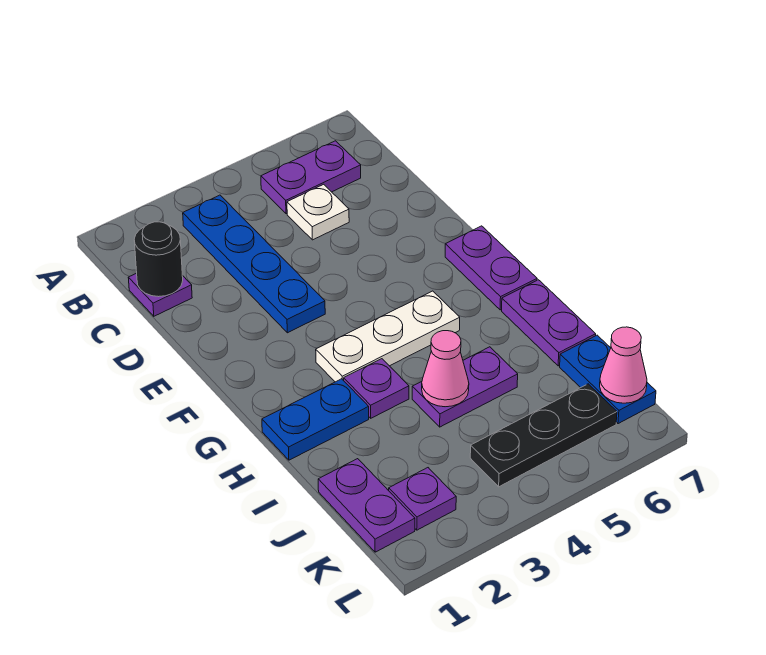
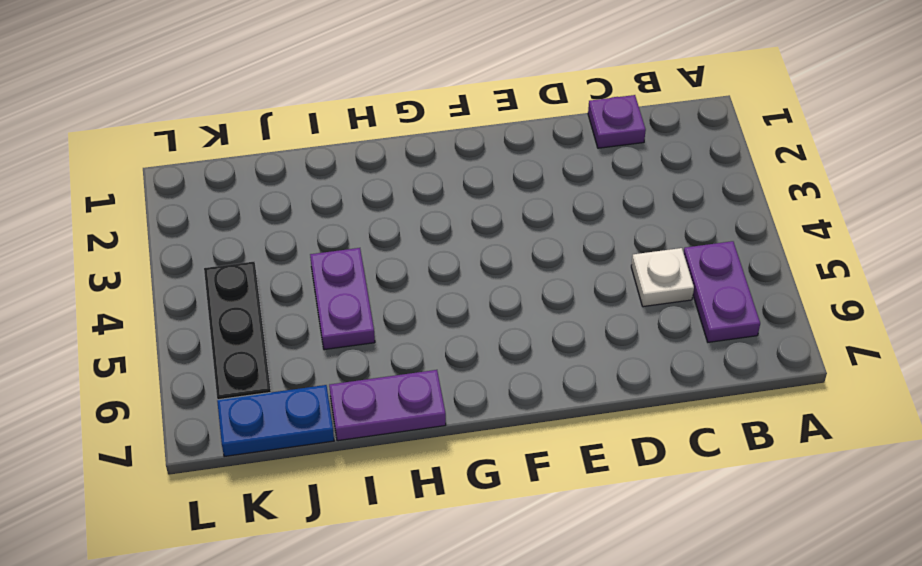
none -> blue plate B3:E3 level 1
none -> purple plate F7:G7 level 1
none -> white plate G3:G5 level 1

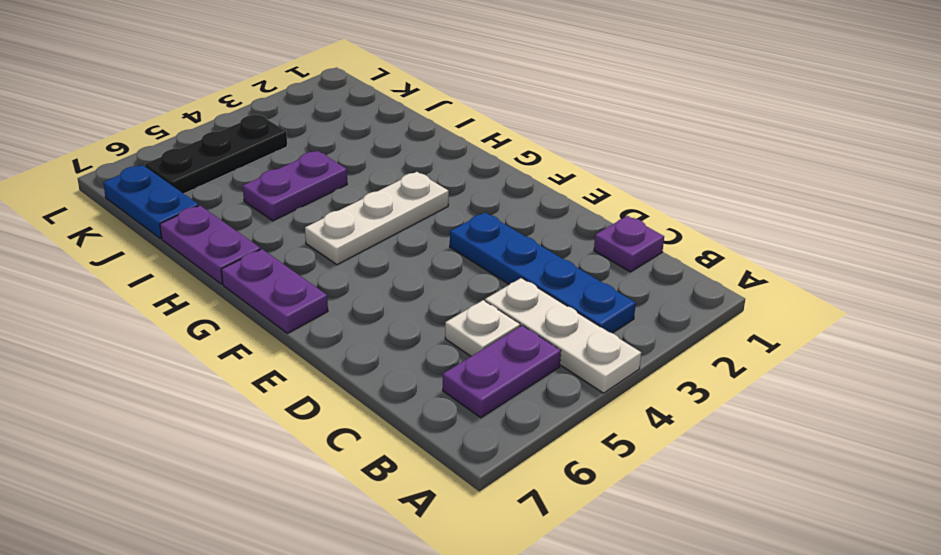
white plate A4:C4 level 1 -> none
none -> blue plate H1:H2 level 1
none -> purple plate H3 level 1
none -> purple plate J1:K1 level 1

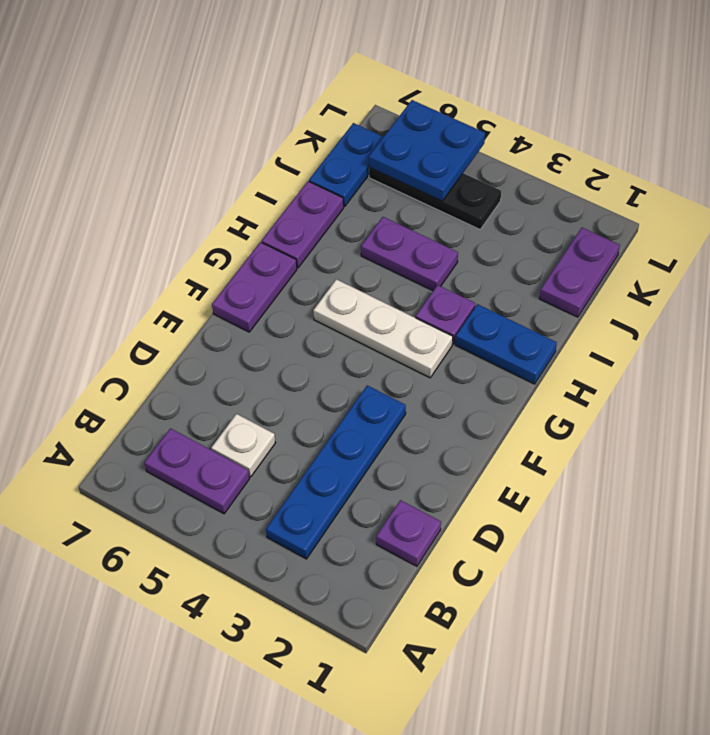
blue plate K5:L6 level 2 -> none
none -> purple plate K2 level 1
none -> black round brick C1 level 2
none -> pink cone I4 level 2

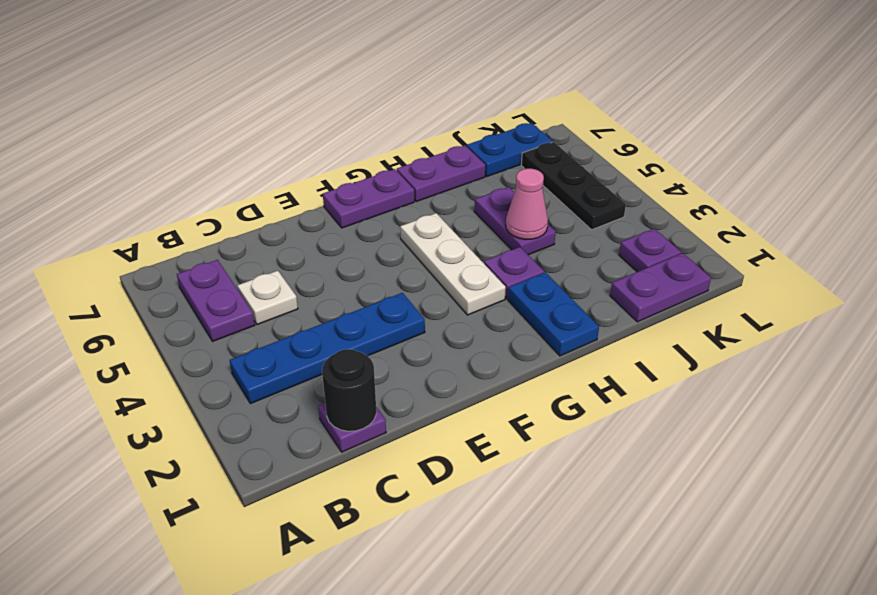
none -> pink cone K7 level 2

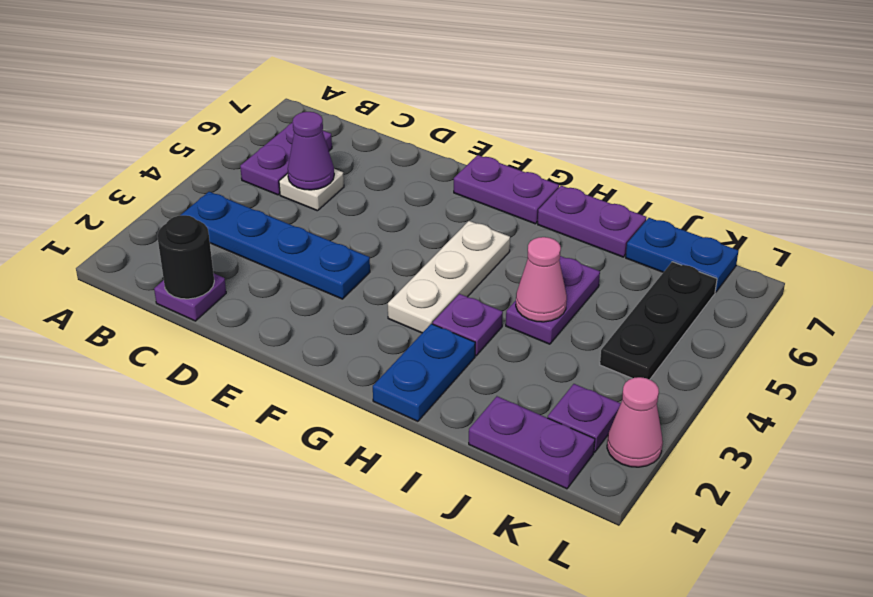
purple cone C5 level 2 -> none
pink cone L2 level 1 -> pink cone K7 level 2

